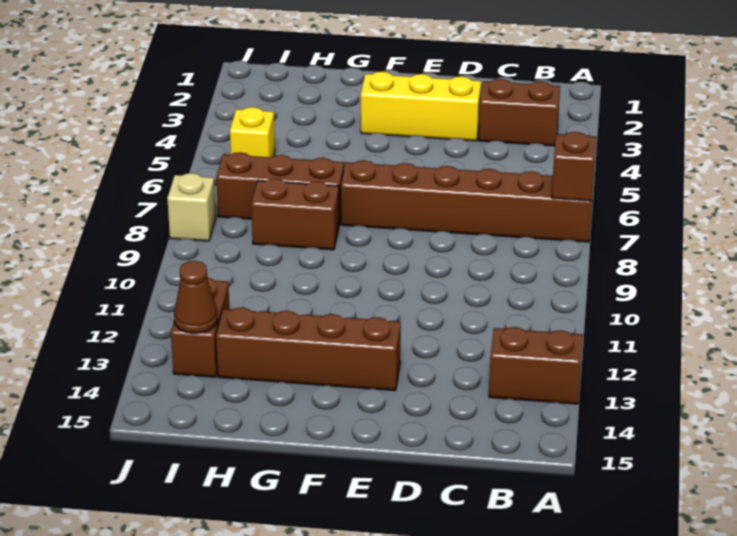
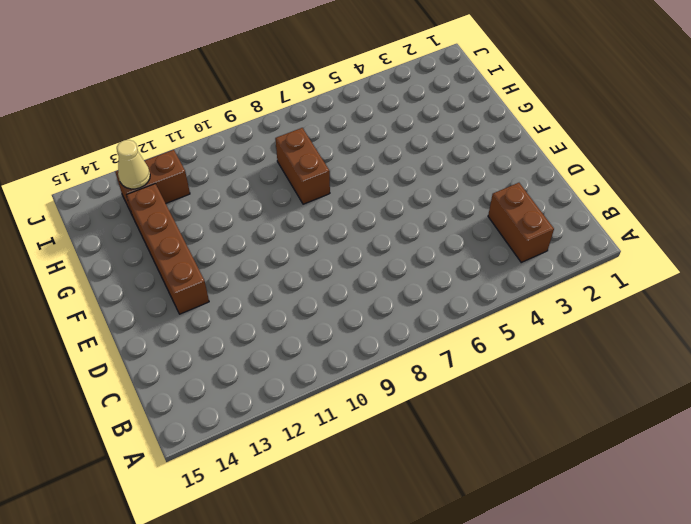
tan cone I13 level 2 -> brown cone I13 level 2
none -> brown brick A7:F7 level 1
none -> brown brick A13:B13 level 1
none -> yellow brick D3:F3 level 1

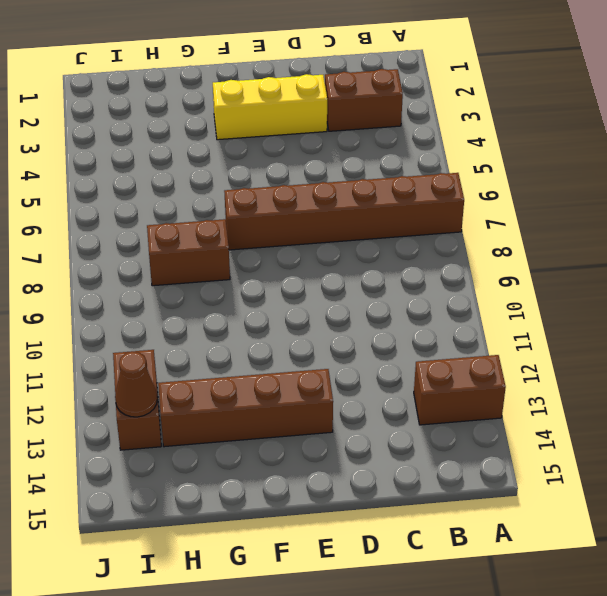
none -> brown brick G7:I7 level 1
none -> yellow brick I5 level 1
none -> tan brick J8 level 1

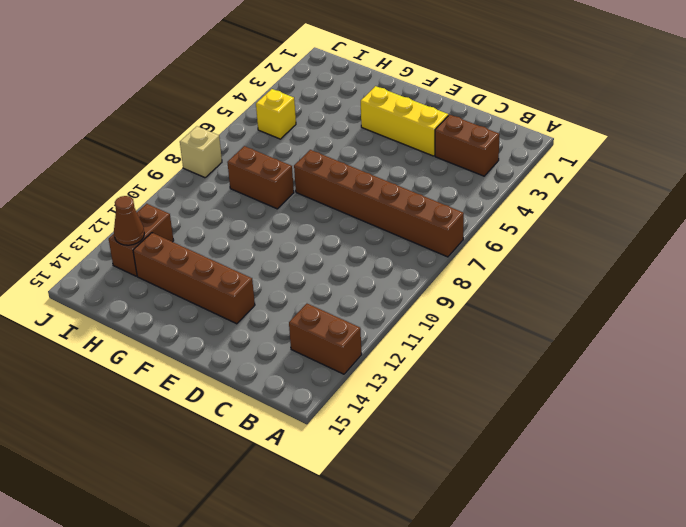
none -> brown brick G7:I7 level 1
none -> brown brick A7 level 2

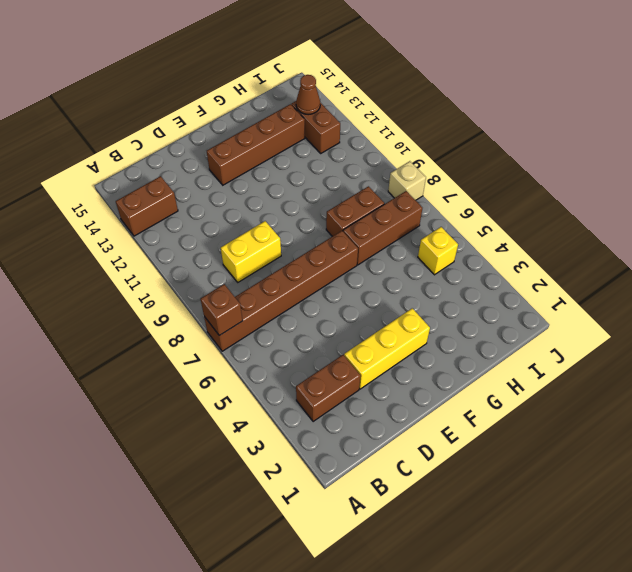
yellow brick C9:D9 level 1 -> none

